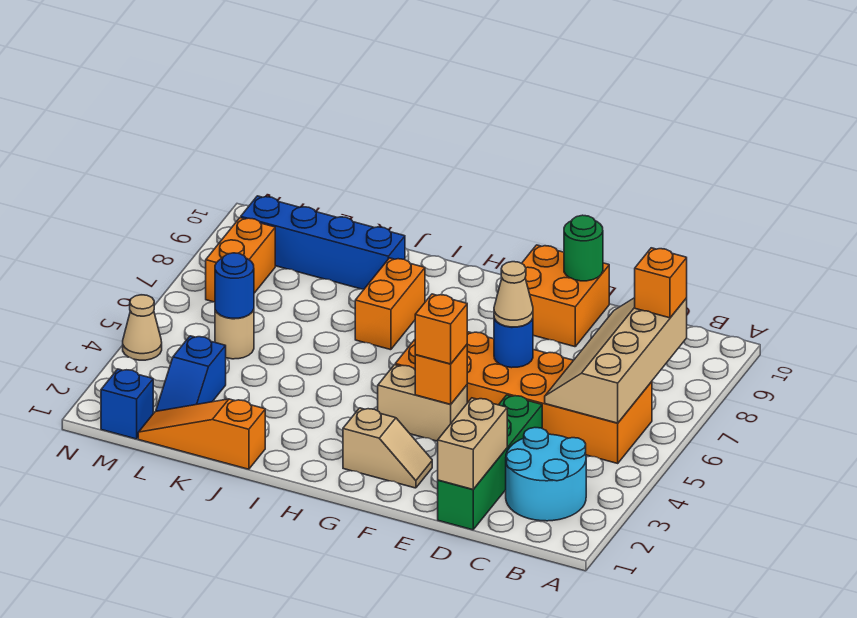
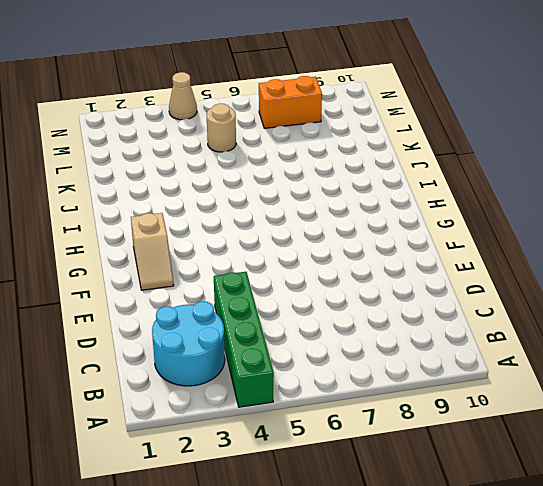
green brick A4:D4 level 1 -> green brick D1:D4 level 1
none -> orange brick B5:G6 level 1
none -> orange brick E9:F10 level 1
none -> tan brick F4:G4 level 1

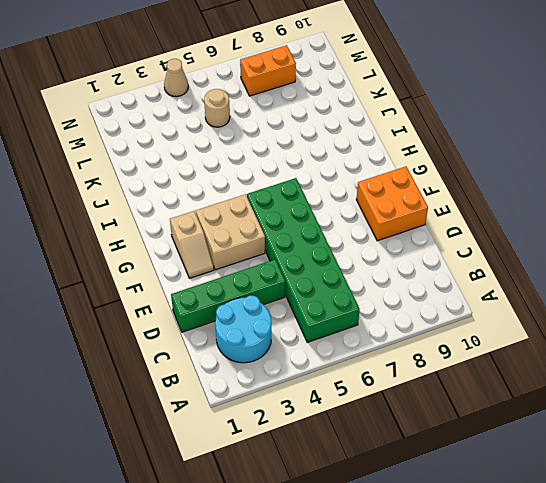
green brick B5:G6 level 1 -> orange brick B5:G6 level 1
tan brick F3:G4 level 1 -> tan brick F4:G4 level 1
none -> orange brick I7:I8 level 1
none -> orange slope J1:L1 level 1 top J
none -> blue brick J9:M9 level 1

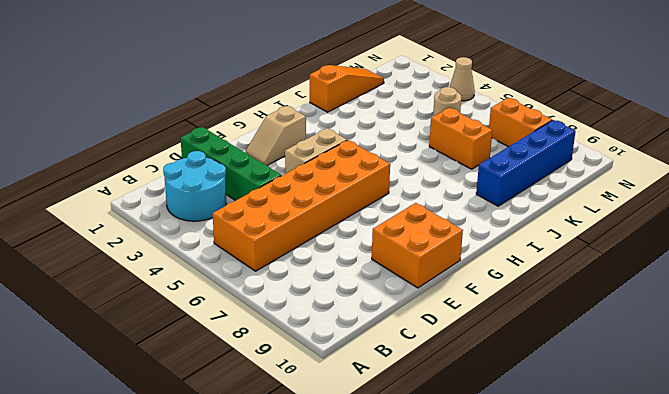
orange brick K6:K7 level 1 -> orange brick I7:I8 level 1
none -> blue slope L2:L3 level 1 top 3
none -> blue brick M1 level 1
none -> tan slope B5:C8 level 2 top B

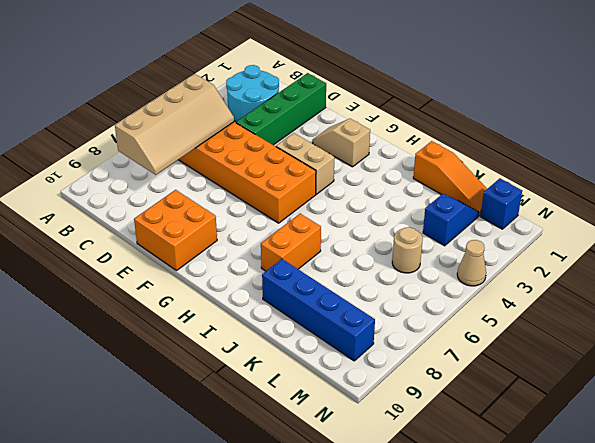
none -> orange brick M7:M8 level 1
none -> tan brick D1:D2 level 2
none -> blue round brick E6 level 2

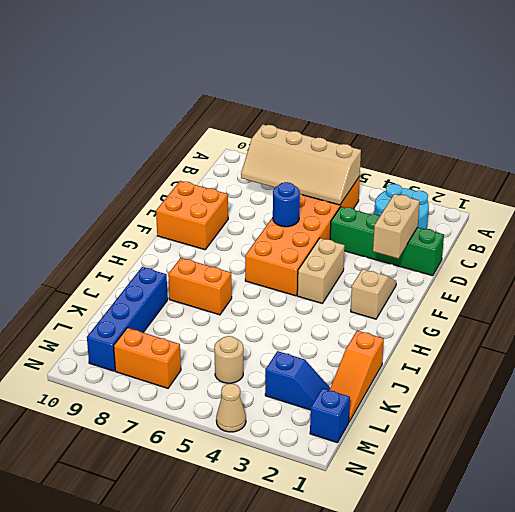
tan brick D2:E2 level 2 -> tan brick D1:D2 level 2
none -> green round brick E10 level 2
none -> orange brick F4 level 2
none -> blue round brick L5 level 2

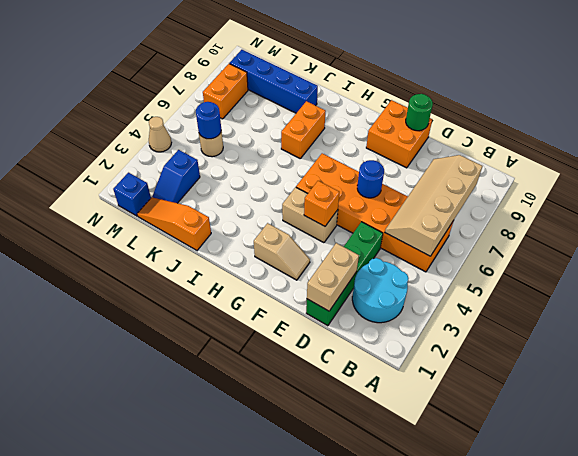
none -> orange brick B8 level 3
none -> tan cone E6 level 3
none -> orange brick F4 level 3

